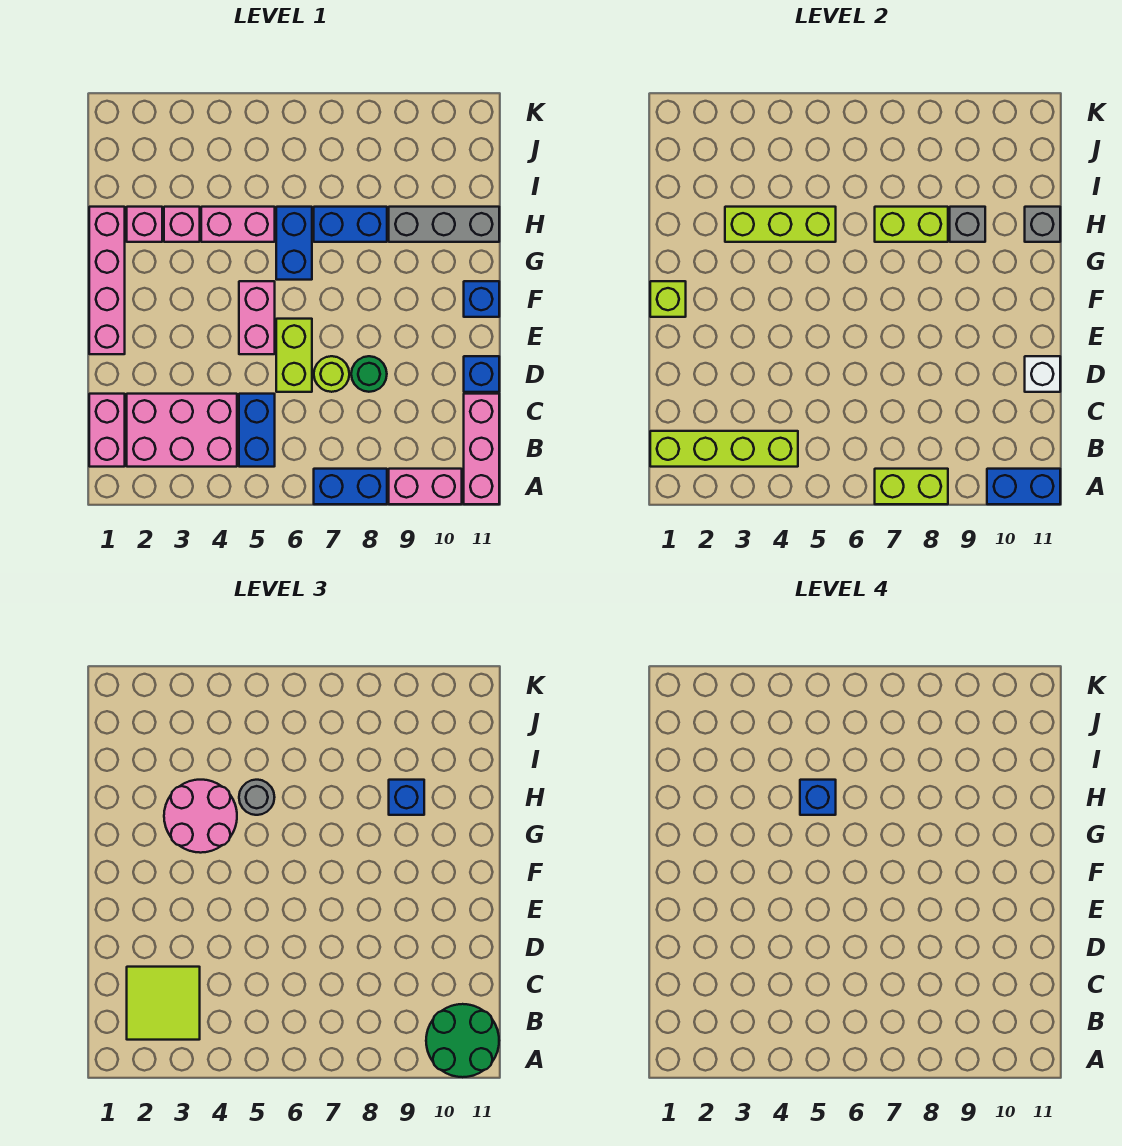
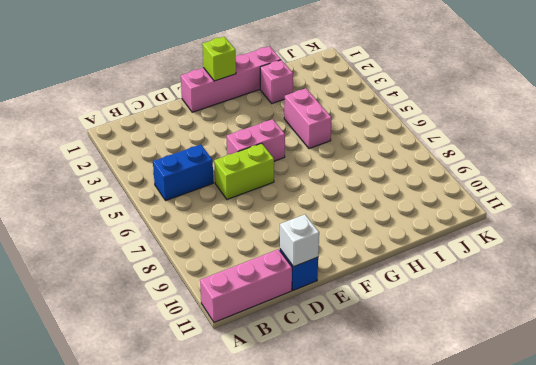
none -> blue brick A7:A8 level 1
none -> pink brick A9:A10 level 1
none -> pink brick B1:C1 level 1
none -> pink brick B2:C4 level 1

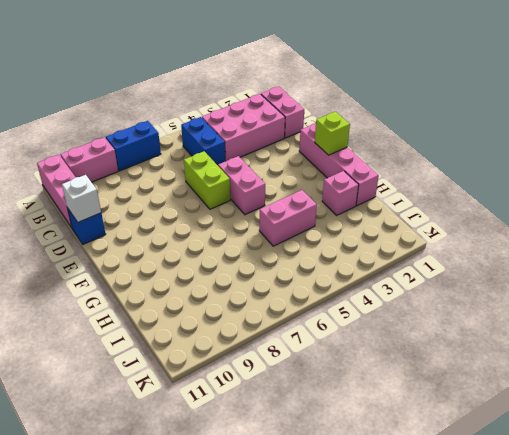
none -> lime round brick D7 level 1
none -> green round brick D8 level 1
none -> blue brick F11 level 1
none -> blue brick G6:H6 level 1

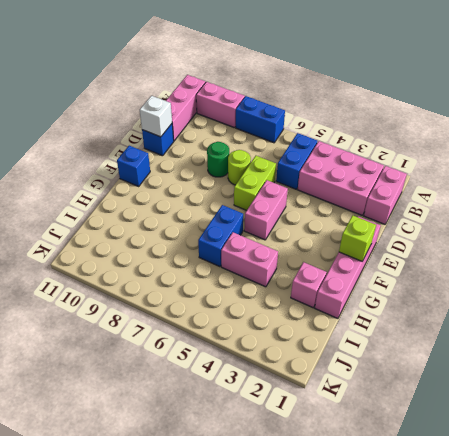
none -> pink brick H3 level 1
none -> blue brick H7:H8 level 1
none -> grey brick H9:H11 level 1
none -> lime brick A7:A8 level 2

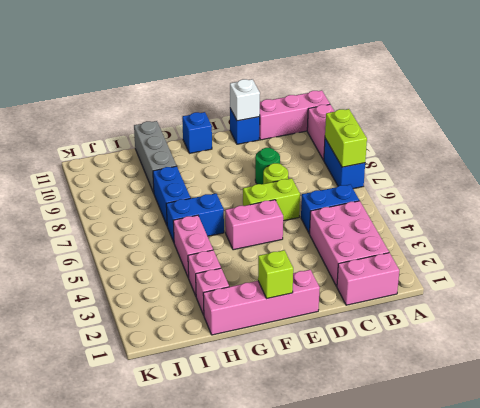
none -> blue brick A10:A11 level 2
none -> lime brick B1:B4 level 2
none -> lime brick H3:H5 level 2
none -> lime brick H7:H8 level 2

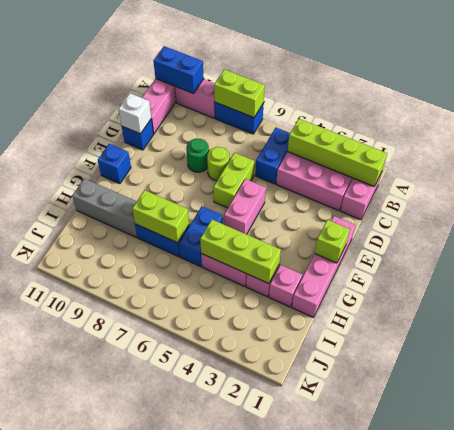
none -> grey brick H9 level 2
none -> grey brick H11 level 2
none -> green round brick A10:B11 level 3
none -> lime tile B2:C3 level 3

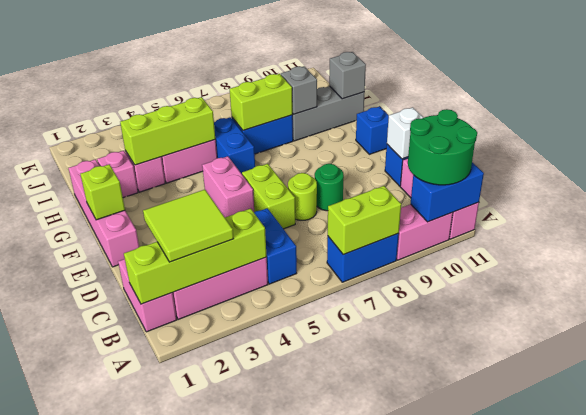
none -> pink round brick G3:H4 level 3
none -> grey round brick H5 level 3
none -> blue brick H9 level 3
none -> blue brick H5 level 4

